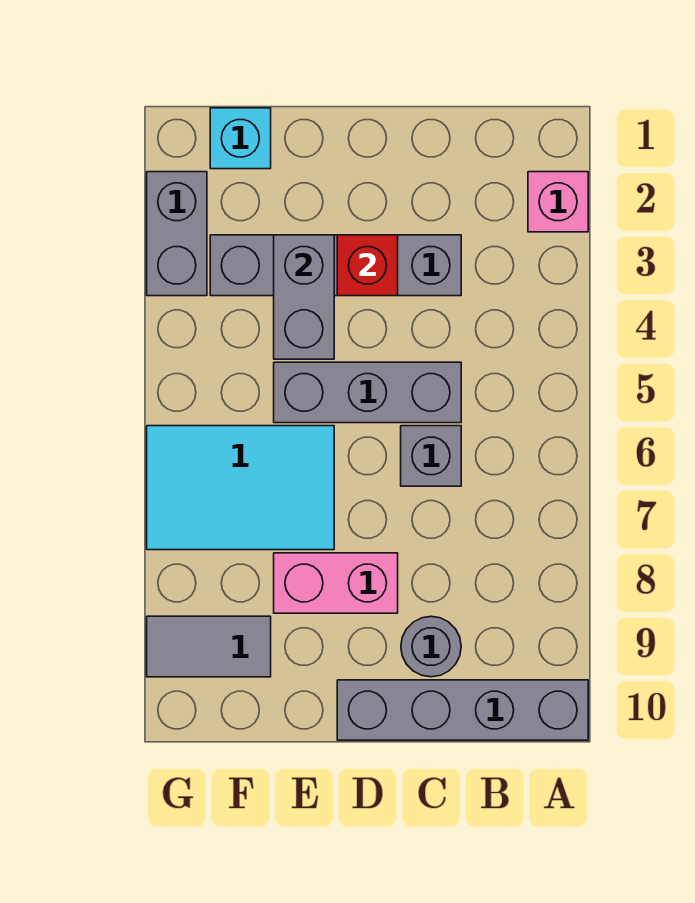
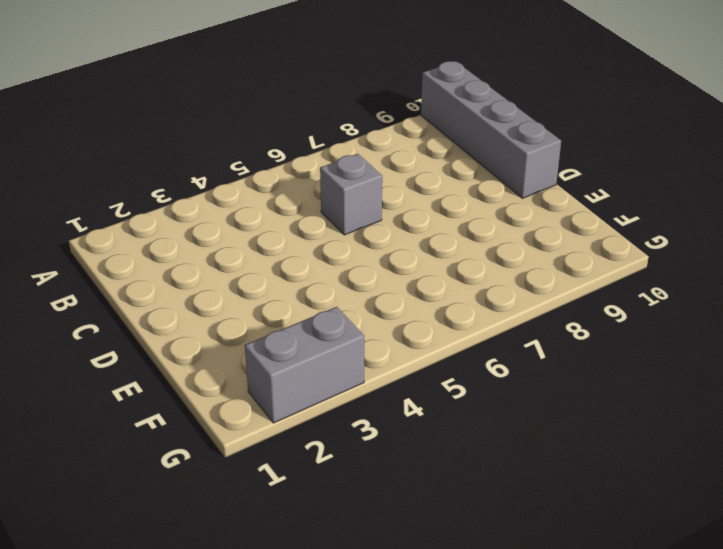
none -> pink brick A2 level 1
none -> grey brick C3:F3 level 1
none -> grey brick C5:E5 level 1

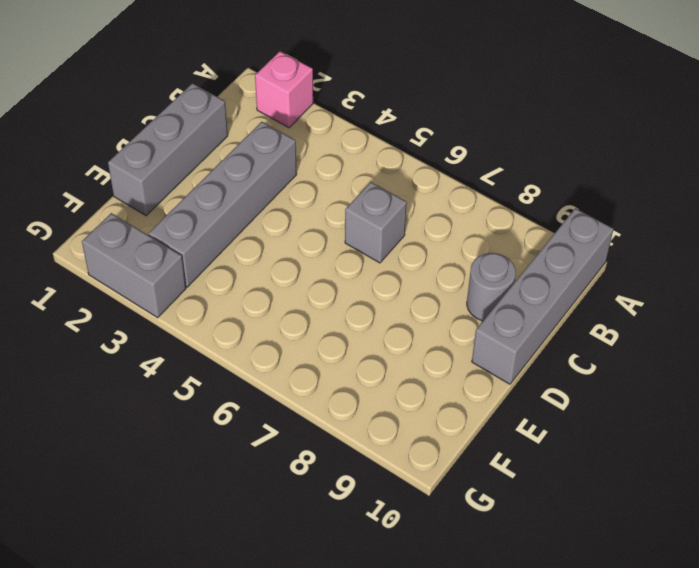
grey brick C1:E1 level 1 -> grey brick C5:E5 level 1
none -> pink brick D8:E8 level 1
none -> cyan tile E6:G7 level 1
none -> cyan brick F1 level 1

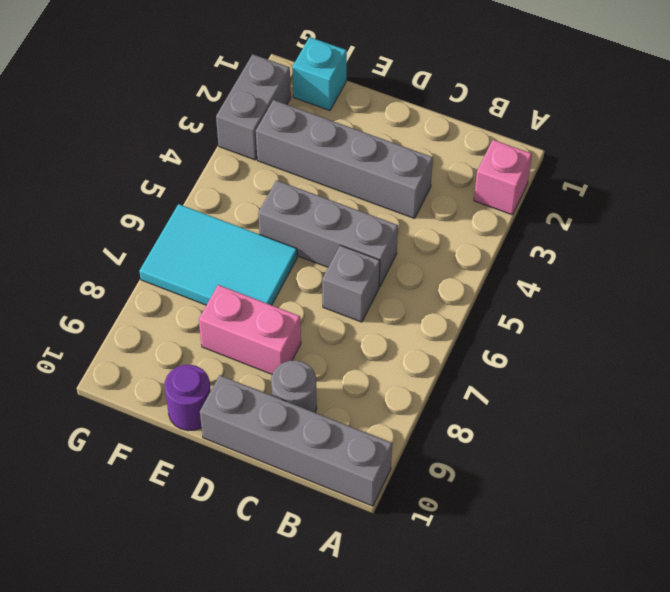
purple round brick E10 level 1 -> none
none -> grey tile F9:G9 level 1
none -> red brick D3 level 2
none -> grey brick E3:E4 level 2

